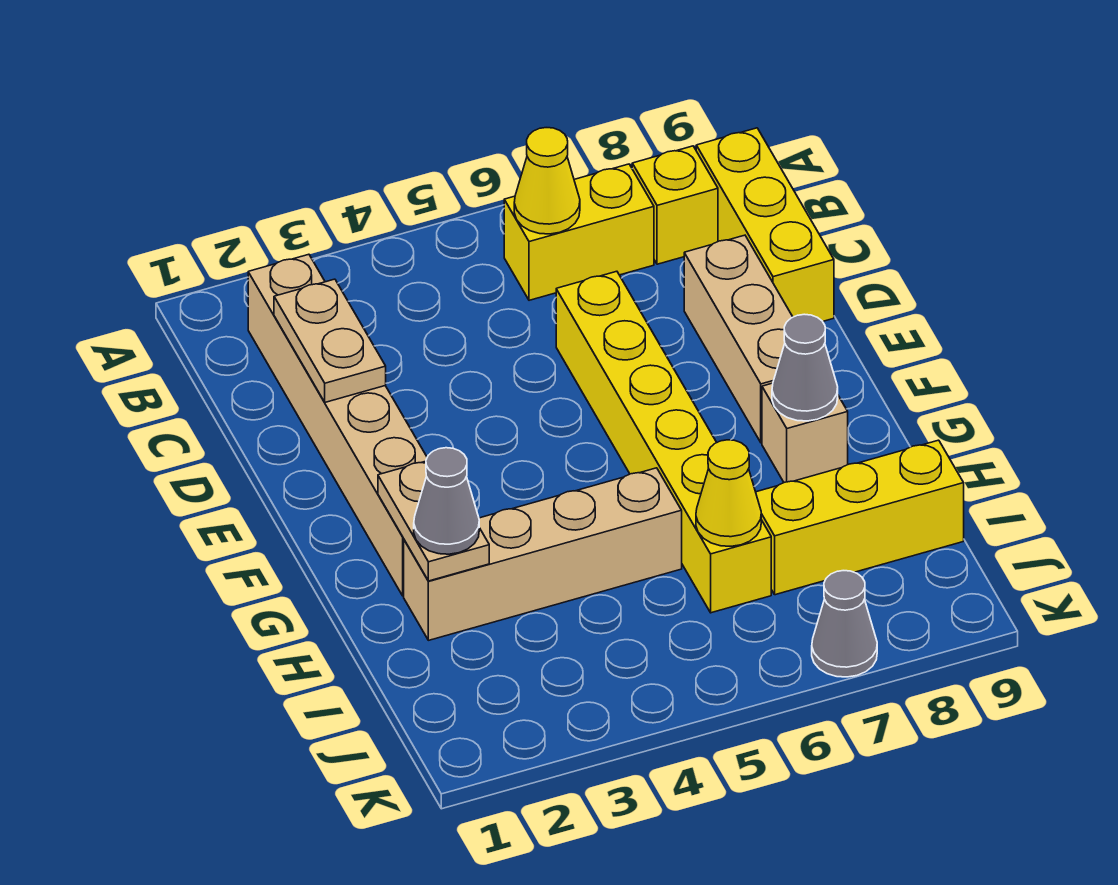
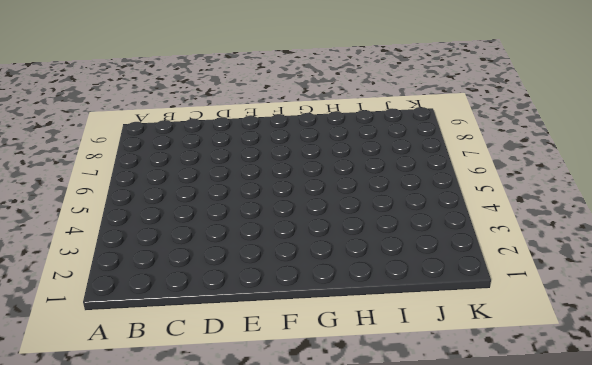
none -> tan brick B2:G2 level 1
none -> yellow brick B6:B7 level 1
none -> yellow brick B8 level 1

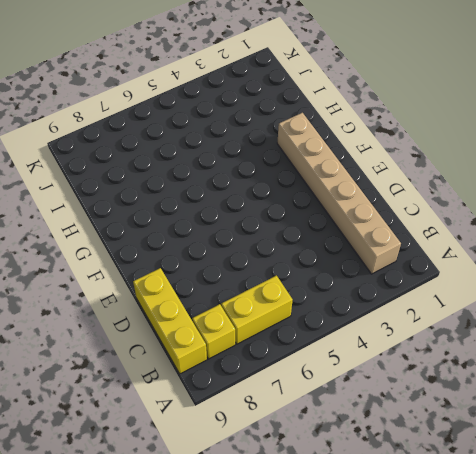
none -> yellow brick D6:I6 level 1
none -> tan brick D8:F8 level 1
none -> tan brick G8 level 1

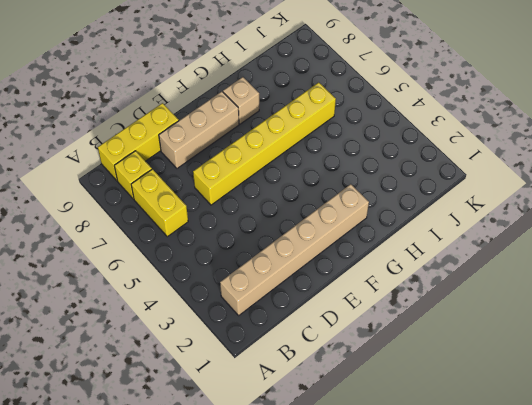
none -> tan brick H2:H5 level 1
none -> yellow brick I7:I9 level 1
none -> grey cone K7 level 1

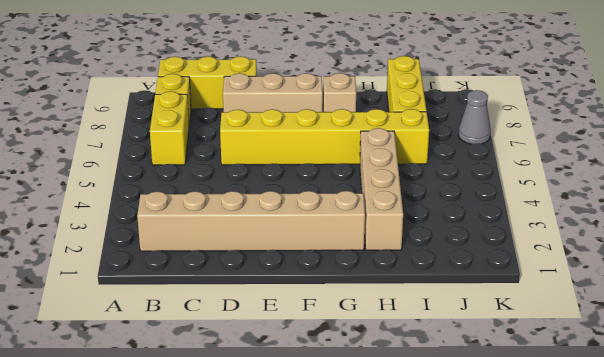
none -> yellow cone B6 level 2
none -> tan plate C2:D2 level 2
none -> tan plate G2:H2 level 2

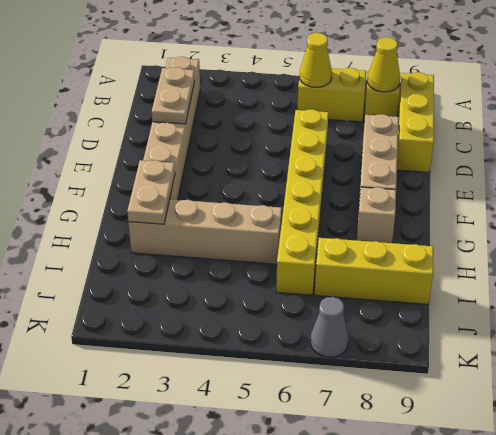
yellow cone B8 level 2 -> yellow cone I6 level 2
none -> grey cone G8 level 2
none -> grey cone H2 level 3

